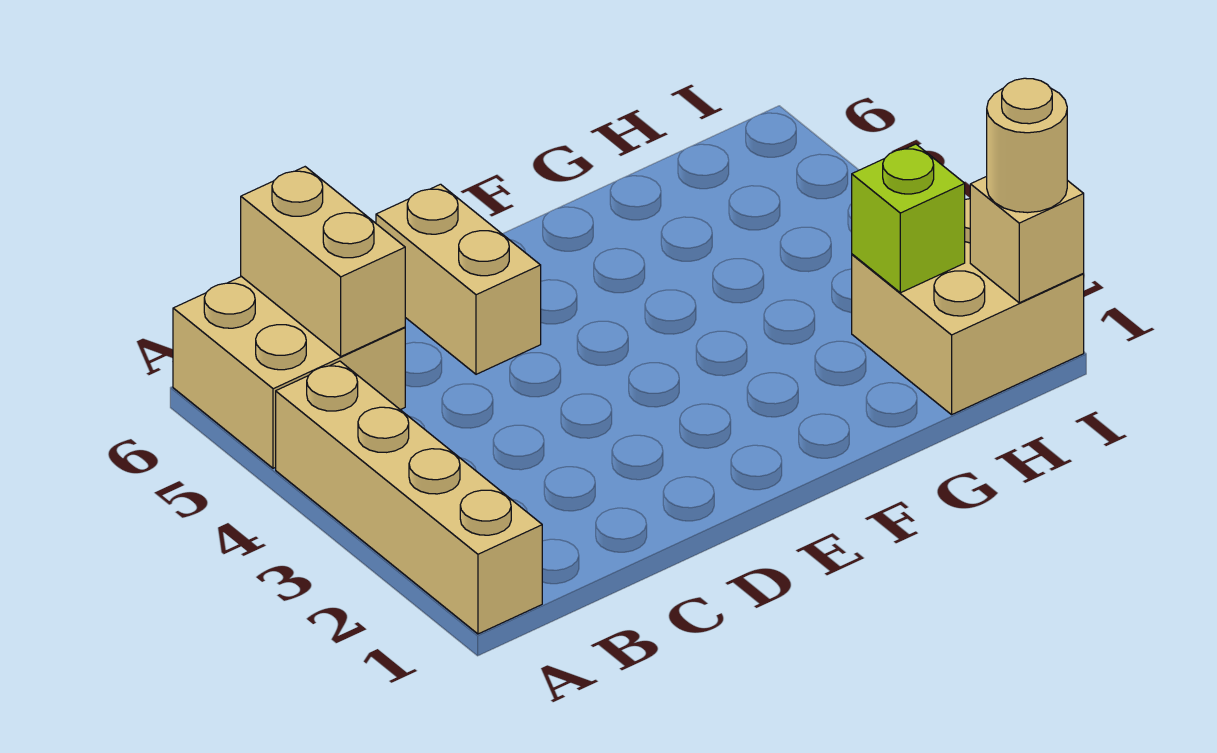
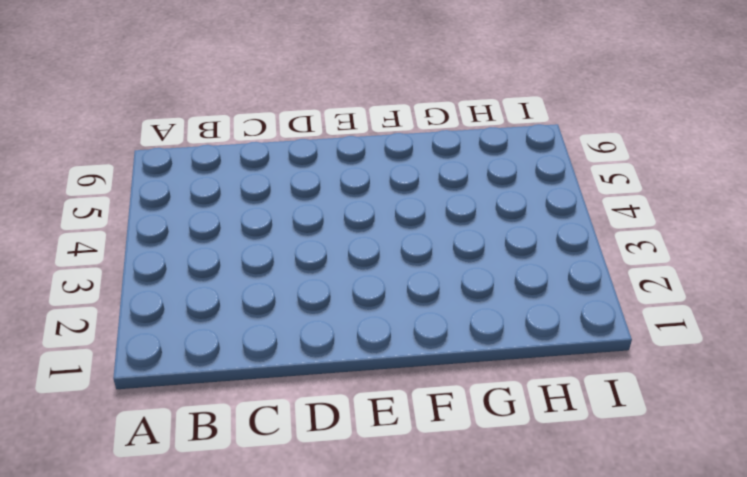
none -> tan brick A1:A4 level 1
none -> tan brick A5:B6 level 1

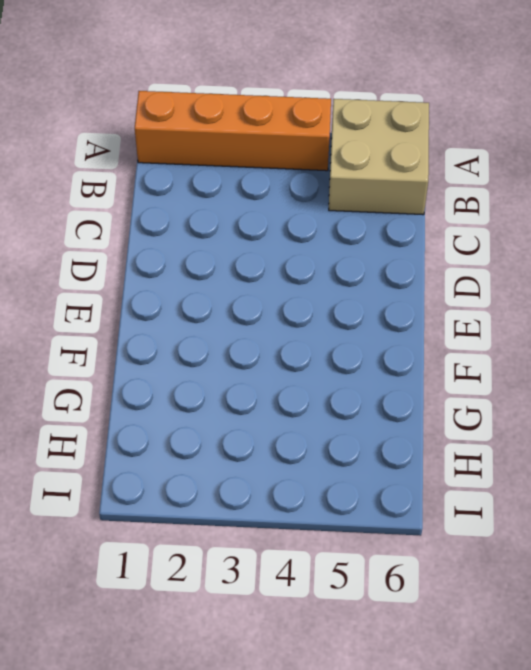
orange brick A1:A4 level 1 -> tan brick A1:A4 level 1
none -> tan brick D5:D6 level 1
none -> tan brick H1:I2 level 1

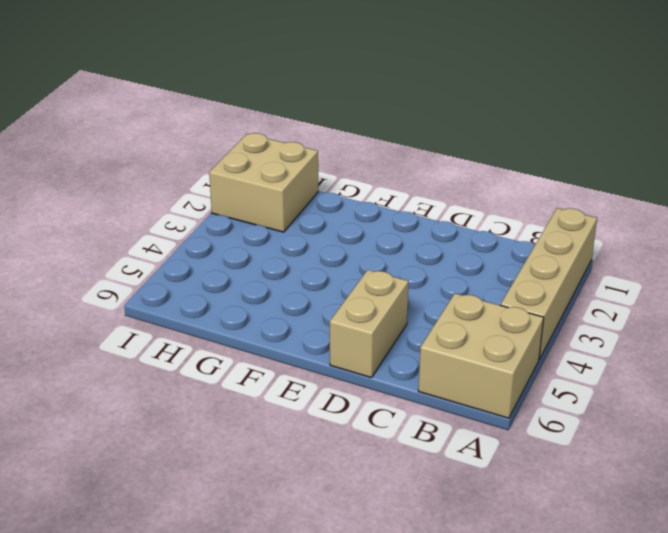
none -> tan brick B5:B6 level 2
none -> lime brick H2 level 2

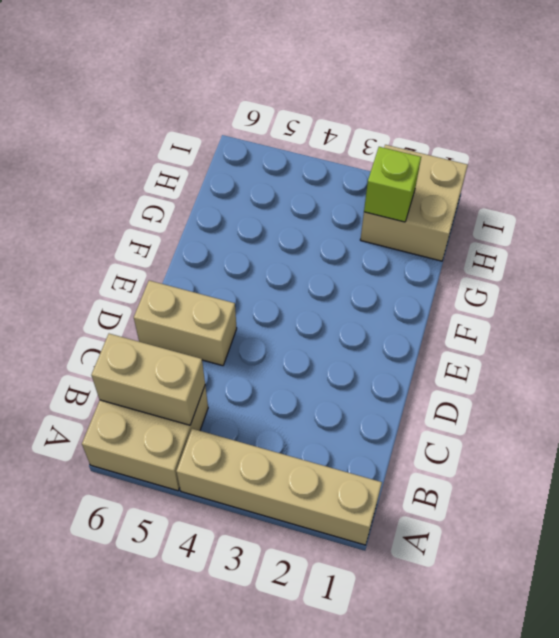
none -> tan brick I1 level 2
none -> tan round brick I1 level 3

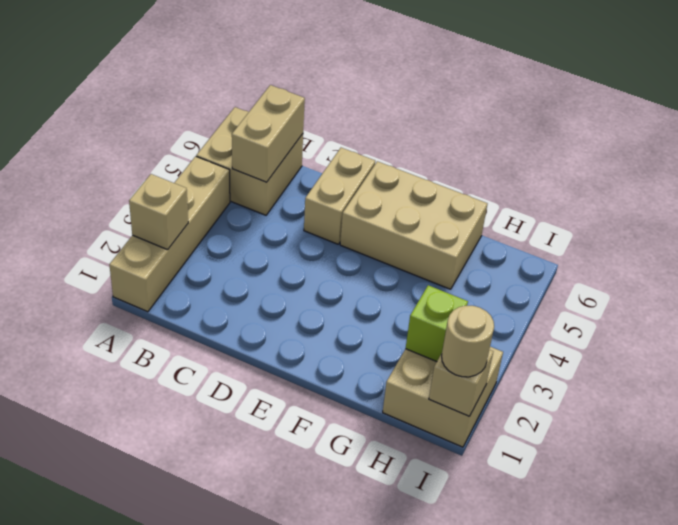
tan brick A2 level 2 -> none
tan brick E5:G6 level 1 -> none

